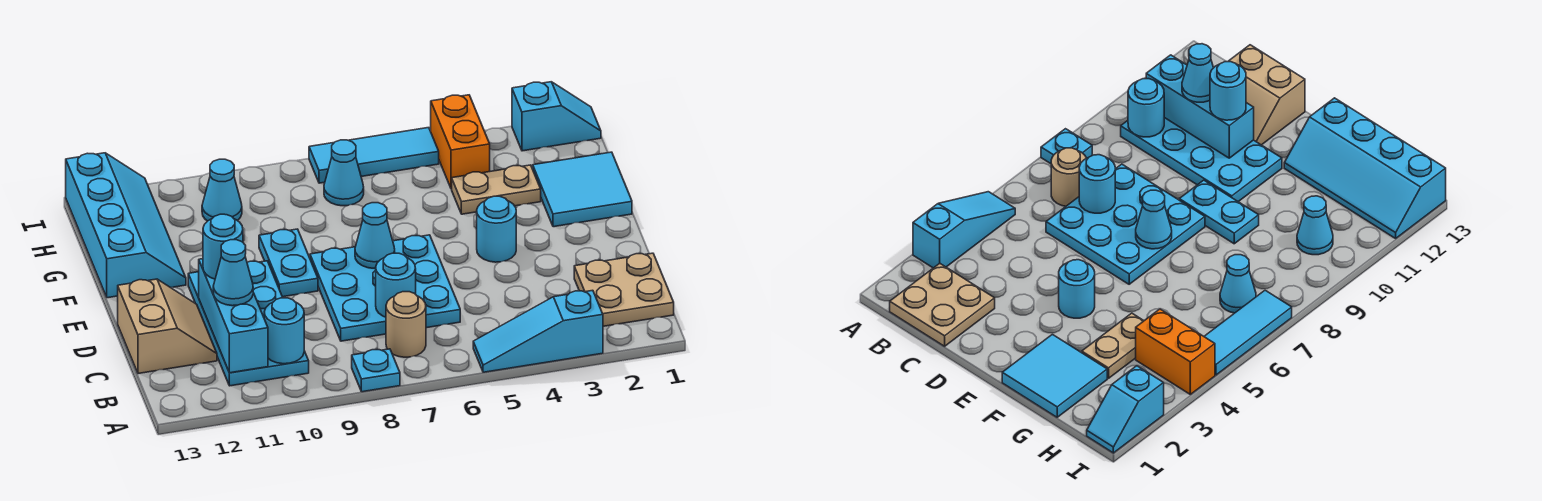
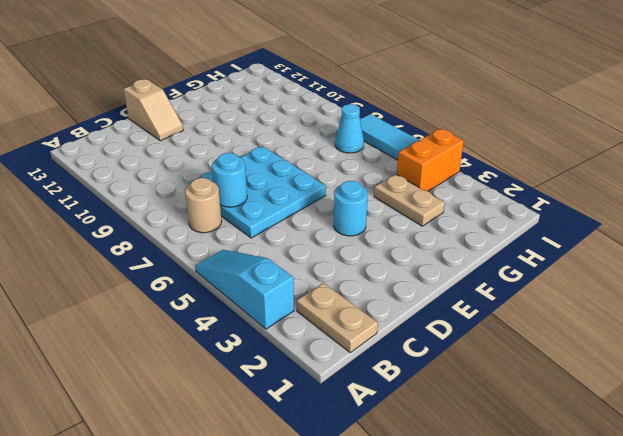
tan plate B1:B2 level 1 -> tan plate B1:C2 level 1
tan slope D12:D13 level 1 top 13 -> tan slope C12:D13 level 1 top 13
none -> cyan plate A8 level 1
none -> cyan plate B10:E11 level 1
none -> cyan plate E9:F9 level 1

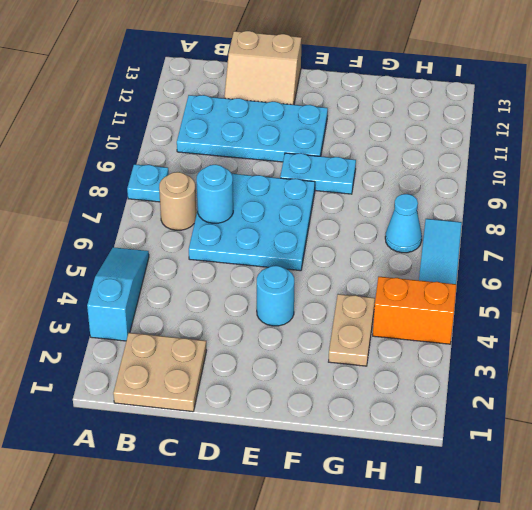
none -> cyan tile F1:G2 level 1
none -> cyan slope F12:I13 level 1 top 13
none -> cyan cone H10 level 1

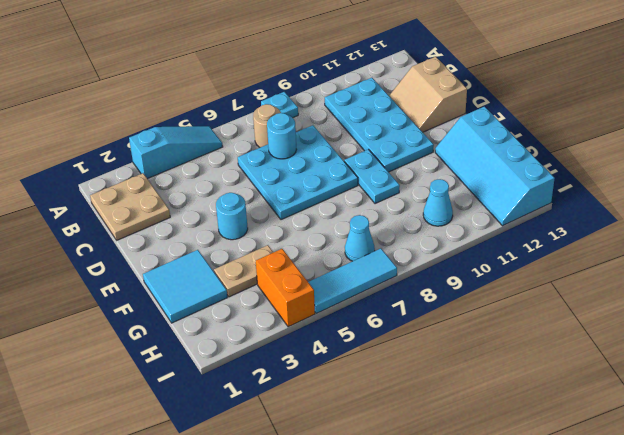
none -> cyan slope I1:I2 level 1 top 2
none -> cyan round brick B10 level 2
none -> cyan brick B11:D11 level 2

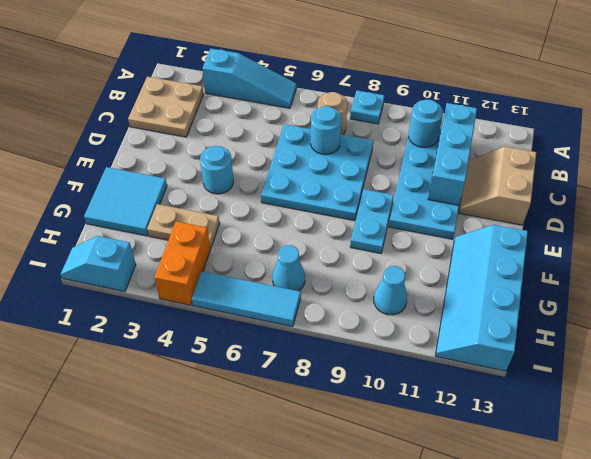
none -> cyan cone E7 level 2
none -> cyan cone C11 level 3
none -> cyan round brick D11 level 3

